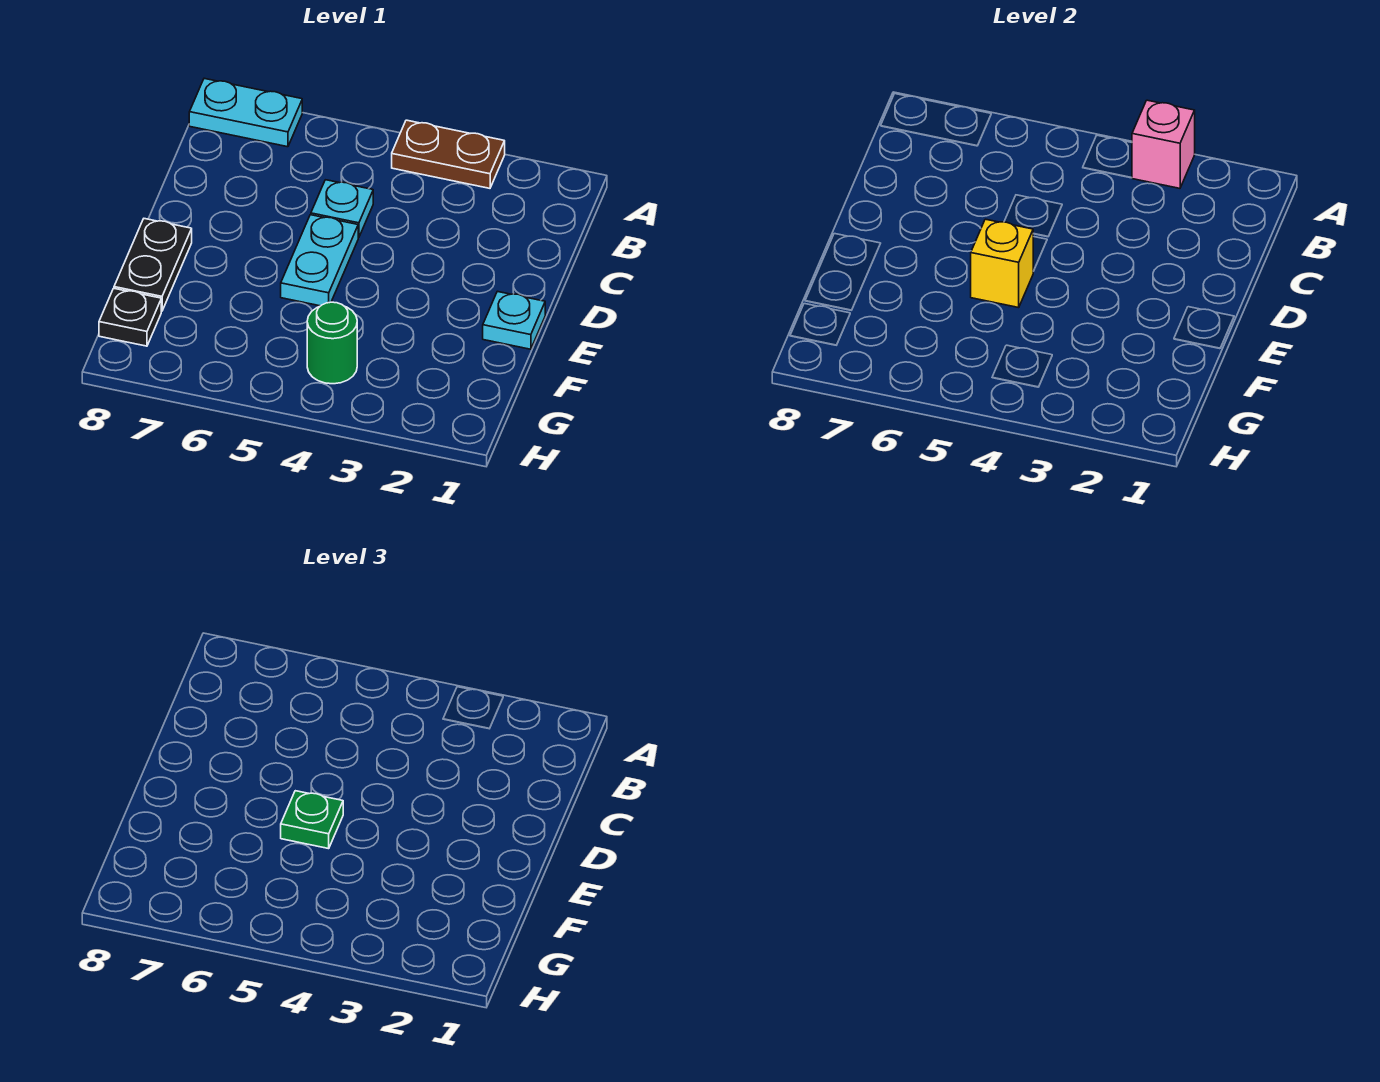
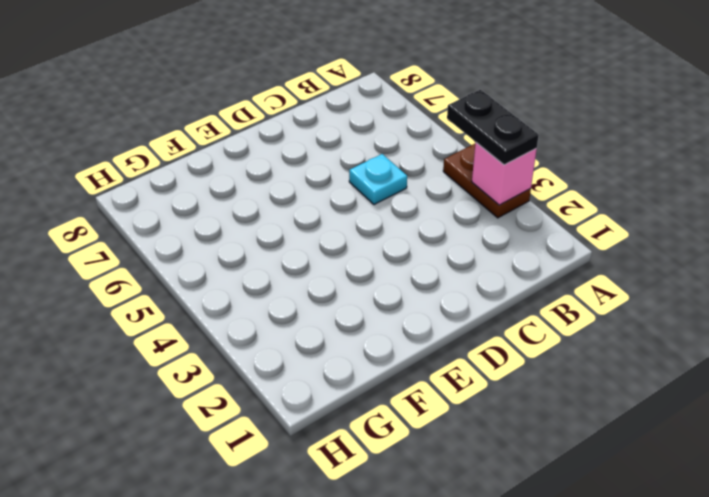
black plate A3:A4 level 3 -> black plate E8:F8 level 1
none -> cyan plate A7:A8 level 1
none -> cyan plate D5:E5 level 1

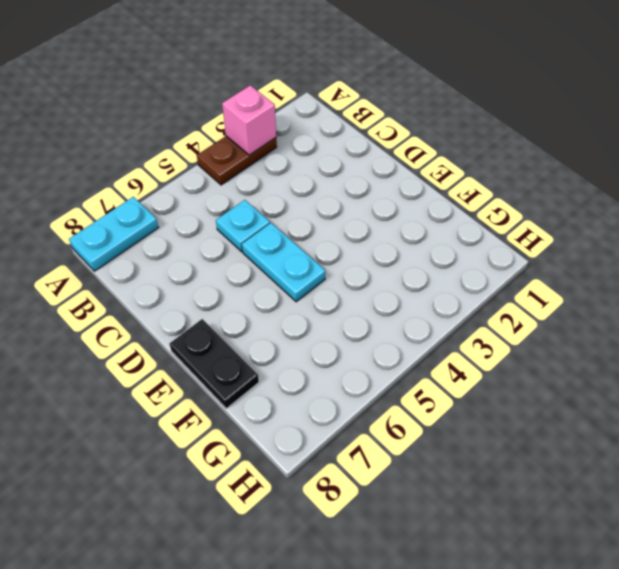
none -> cyan plate E1 level 1
none -> green round brick G4 level 1

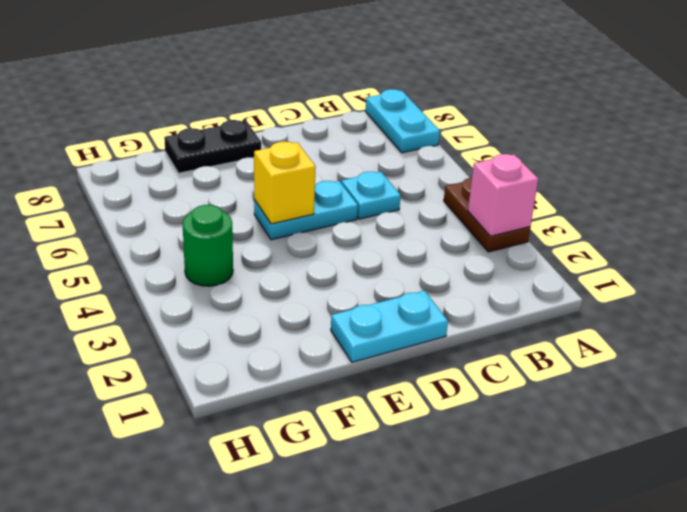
cyan plate D1:E1 level 1 -> cyan plate E1 level 1
none -> black plate G8 level 1
none -> green plate E5 level 3

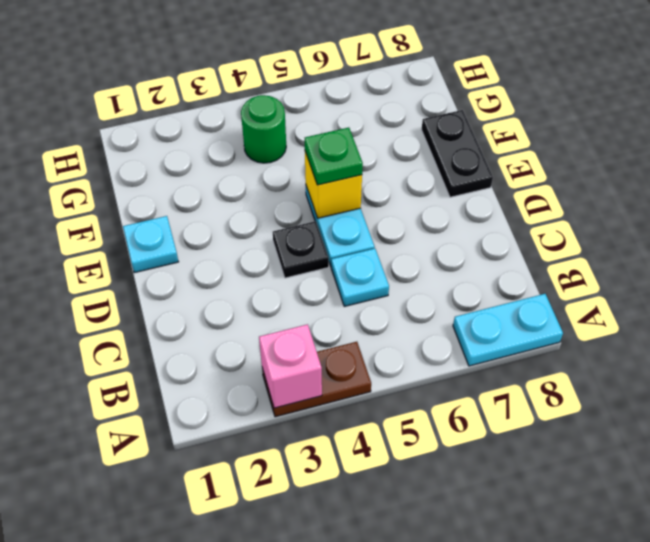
black plate D4 level 1 -> black plate G8 level 1

